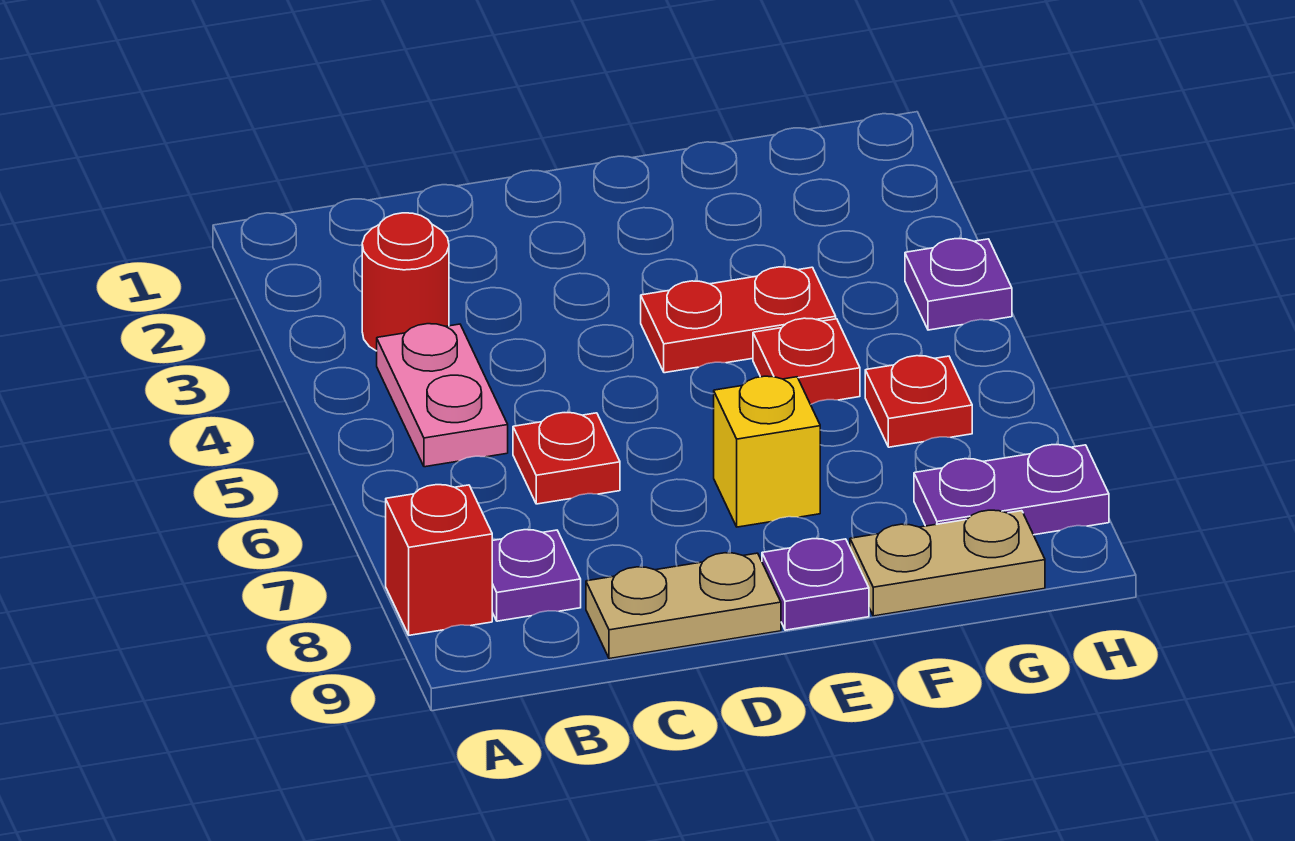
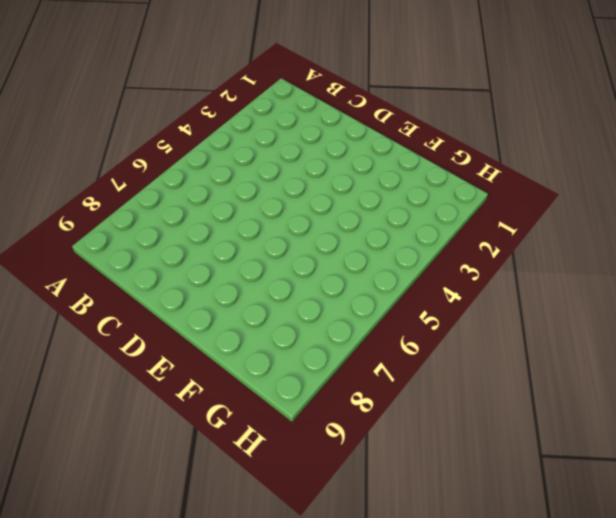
none -> red brick A8 level 1
none -> red round brick B3 level 1
none -> pink plate B4:B5 level 1

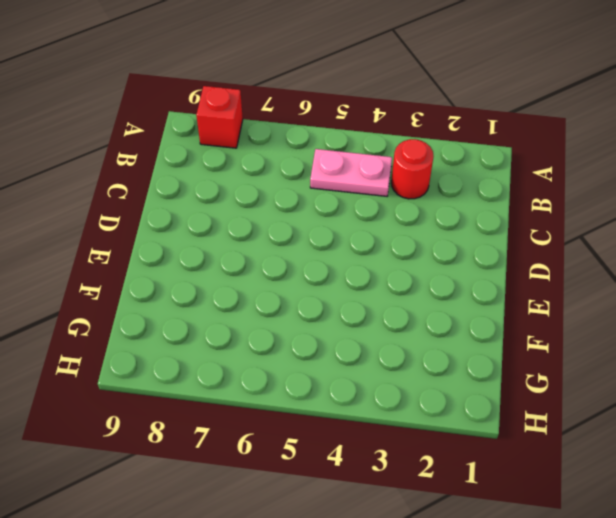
none -> purple plate B8 level 1
none -> red plate C6 level 1
none -> tan plate C9:D9 level 1

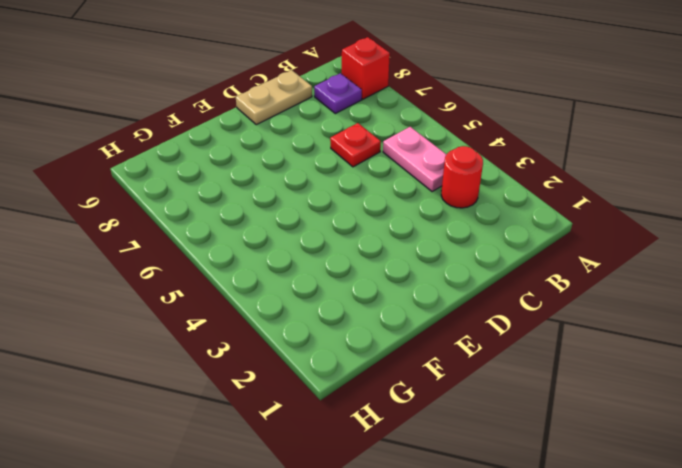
none -> red plate E4:F4 level 1
none -> yellow brick E7 level 1
none -> purple plate E9 level 1

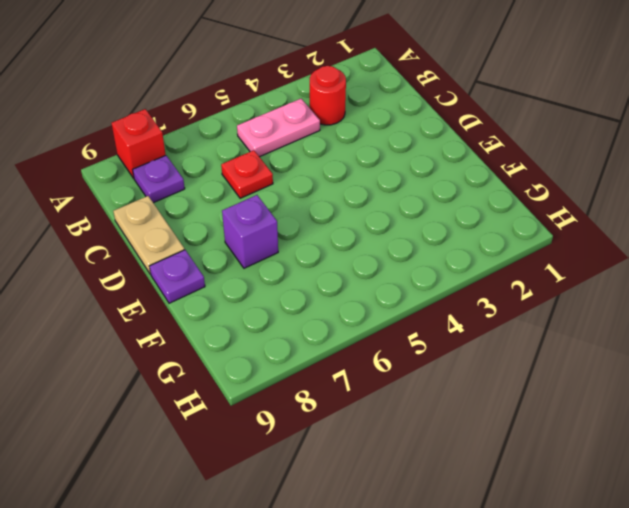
purple brick E7 level 1 -> yellow brick E7 level 1
none -> red plate E4:F4 level 1
none -> red plate F5 level 1
none -> tan plate F9:G9 level 1

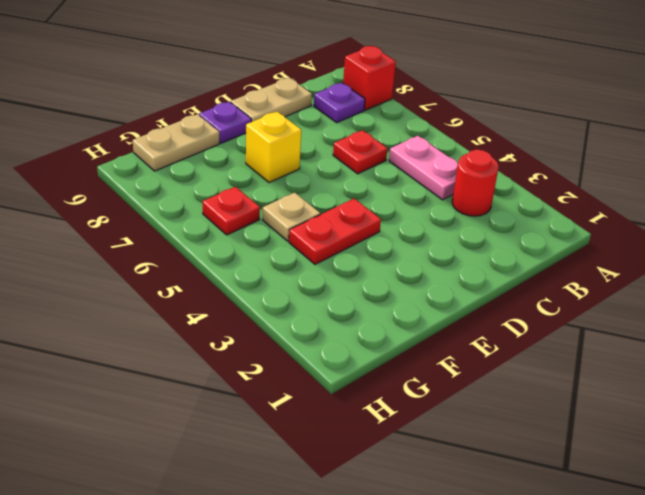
tan plate F5 level 1 -> red plate F5 level 1
none -> purple plate G8:H8 level 1
none -> purple plate H4 level 1

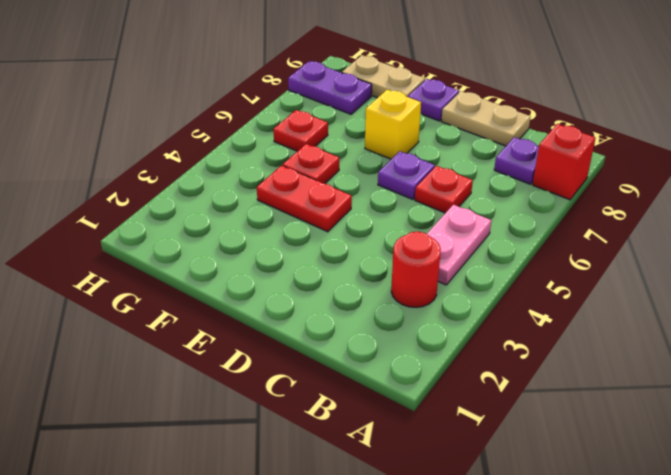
purple plate D6 level 1 -> purple plate H4 level 1

